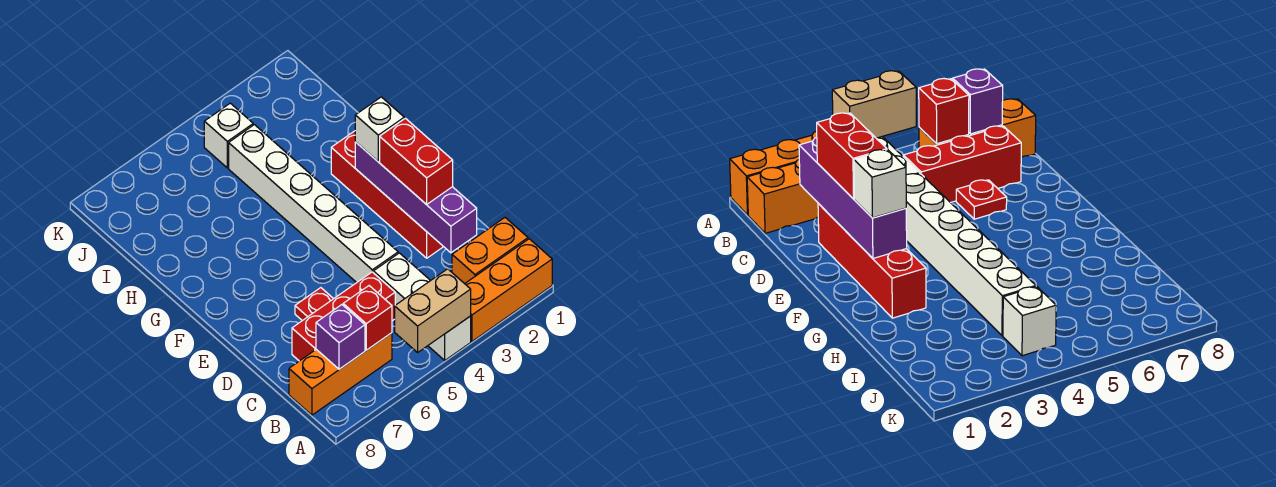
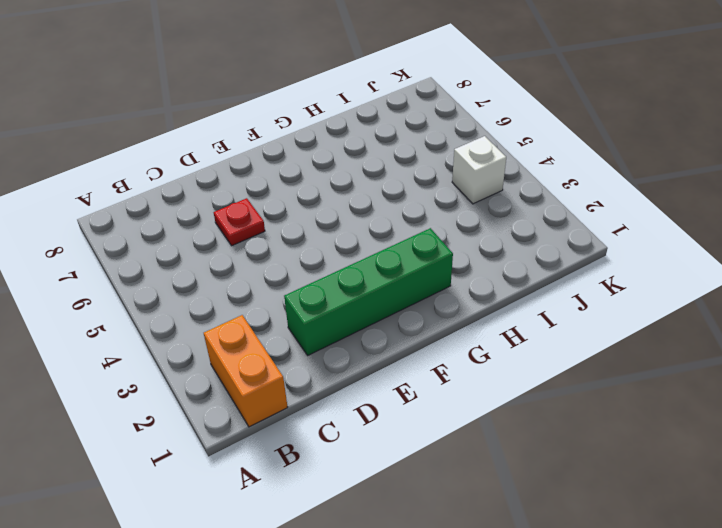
green brick D2:G2 level 1 -> red brick D2:G2 level 1
none -> orange brick A1:A3 level 1
none -> white brick A4:C4 level 1
none -> orange brick B6:B8 level 1

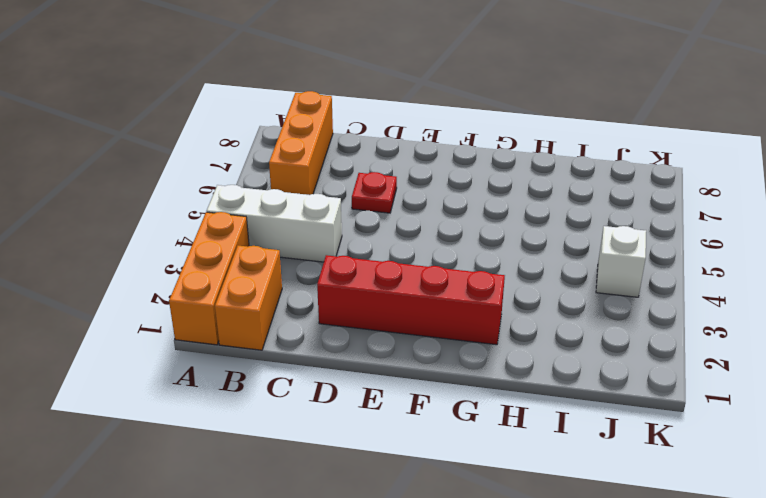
none -> red brick C5:C7 level 1
none -> white brick D4:I4 level 1
none -> tan brick A4:A5 level 2

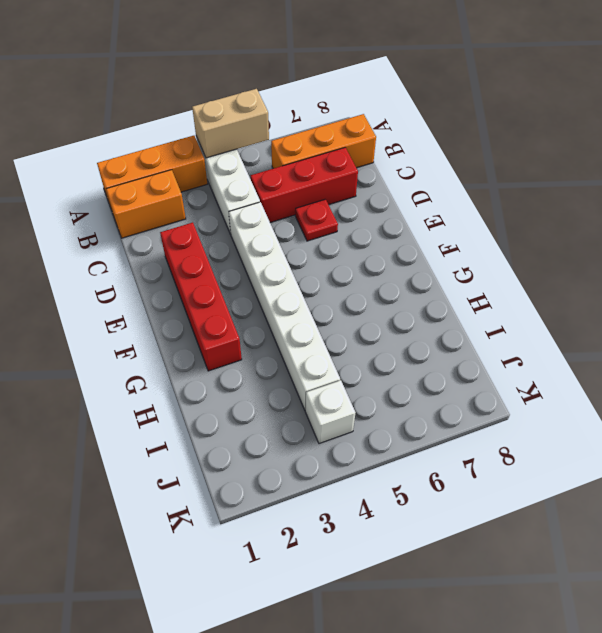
none -> red brick B6 level 2
none -> purple brick B7 level 2
none -> purple brick C2:F2 level 2

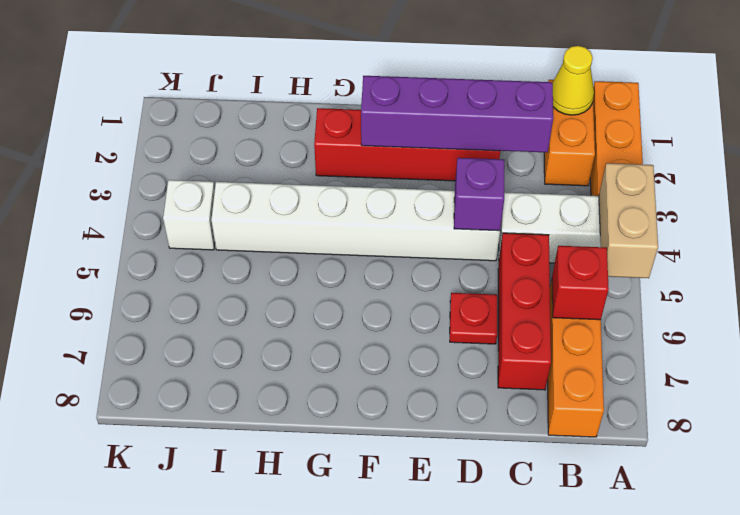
yellow cone B1 level 2 -> none
purple brick D4 level 2 -> purple brick B7 level 2
none -> red brick D2:E2 level 3
none -> white brick F2 level 3

